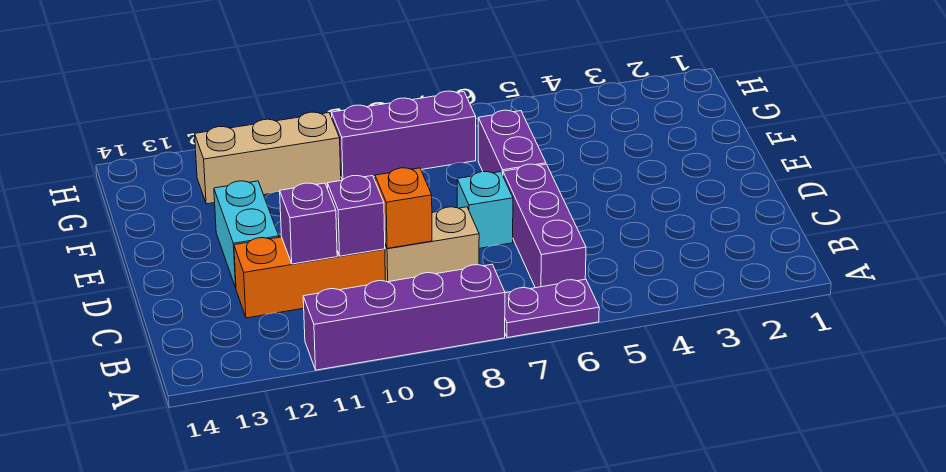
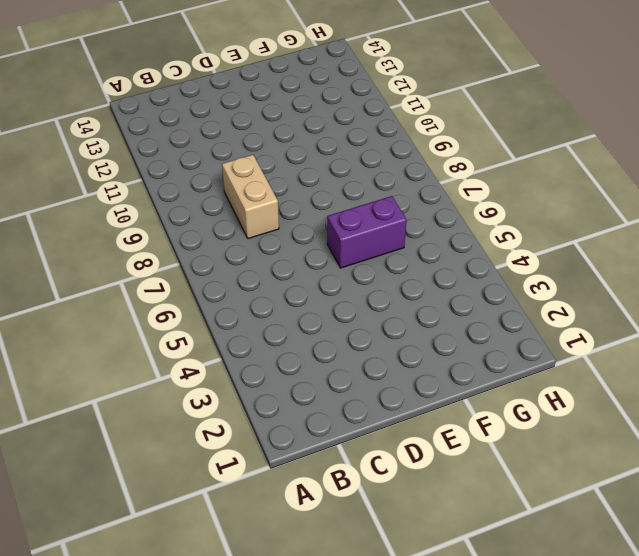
none -> purple plate A6:A7 level 1
none -> purple brick A8:A11 level 1
none -> purple brick B6:D6 level 1

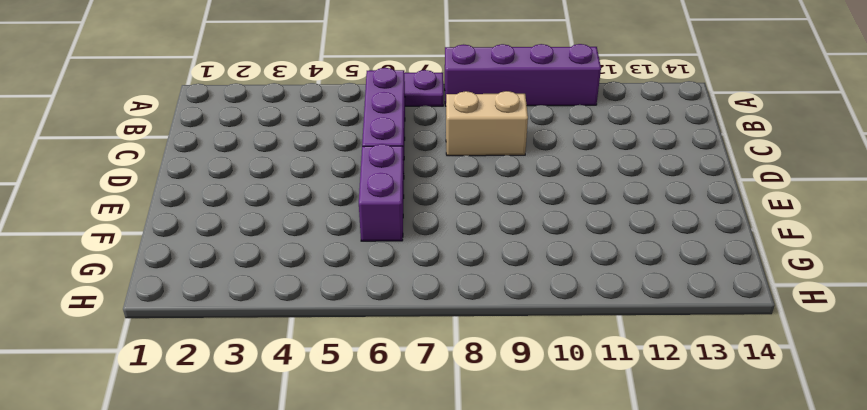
none -> orange brick C10:C12 level 1
none -> cyan brick D7 level 1
none -> cyan brick D12:E12 level 1

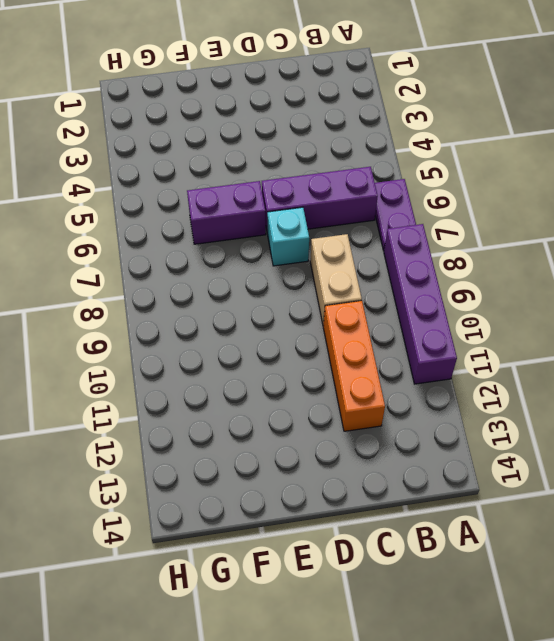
none -> cyan brick D12:E12 level 1
none -> purple brick G7:G9 level 1
none -> tan brick G10:G12 level 1

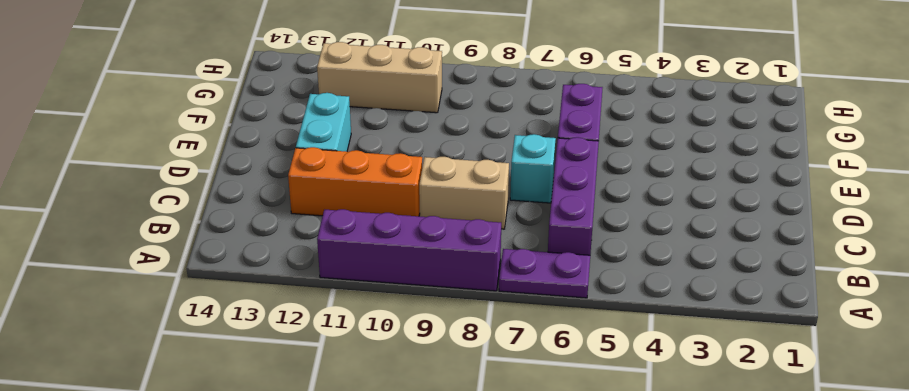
none -> purple brick G7:G9 level 1
none -> orange brick C9 level 2
none -> purple brick C10 level 2

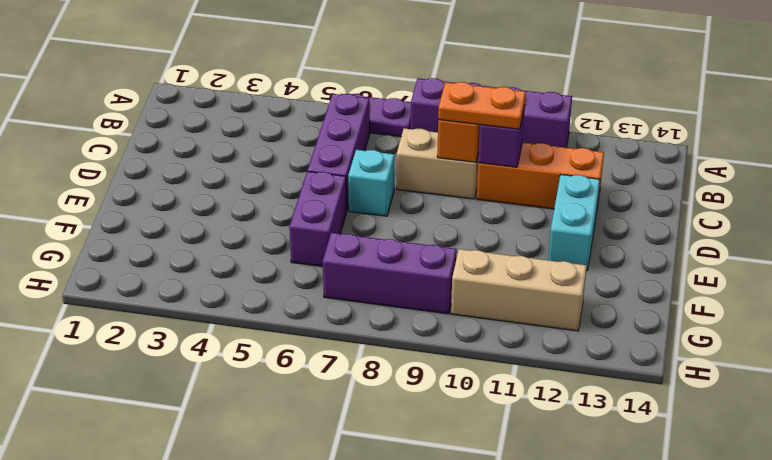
orange plate C9:C10 level 3 -> none
none -> purple brick C11 level 2

